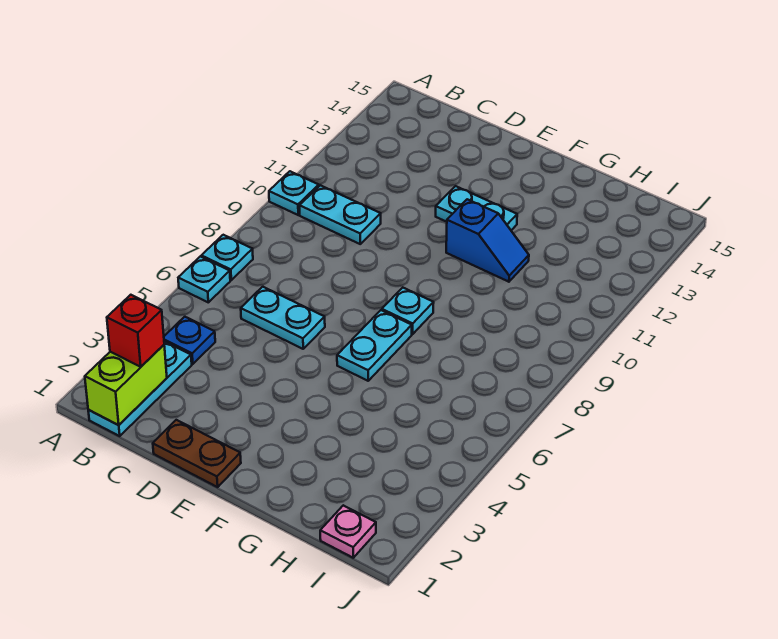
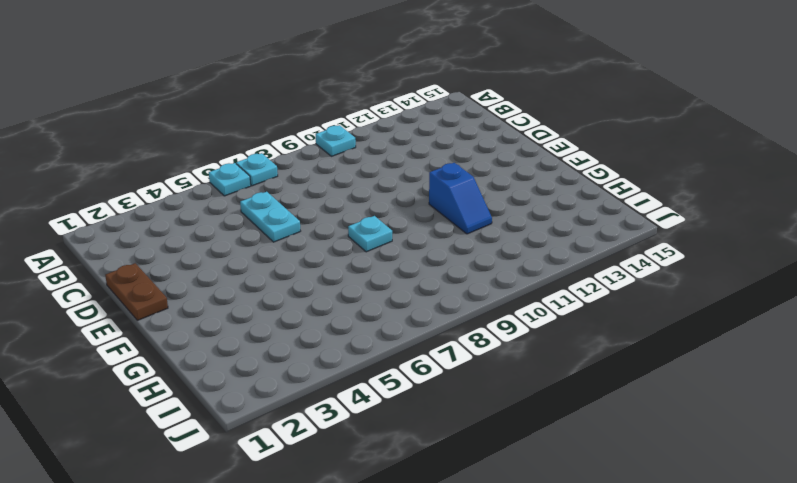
none -> cyan plate B1:B3 level 1
none -> blue plate B4 level 1
none -> cyan plate B10:C10 level 1

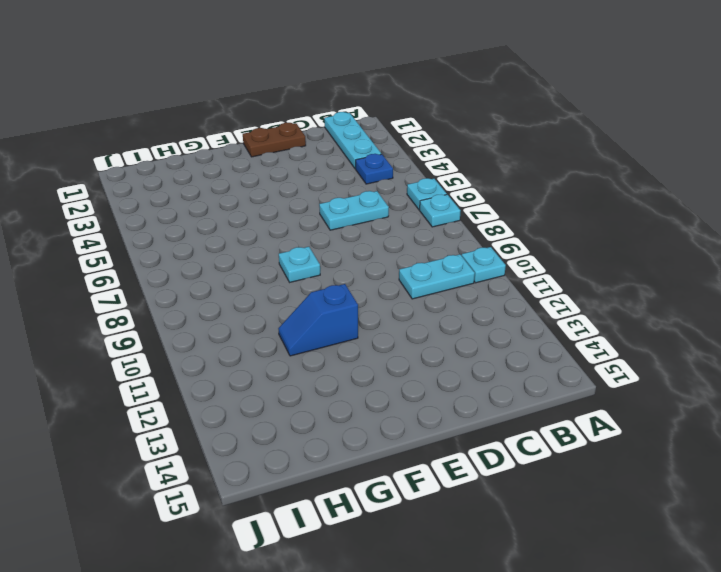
none -> cyan plate E12:F12 level 1
none -> cyan plate F6:F7 level 1
none -> pink plate I1 level 1

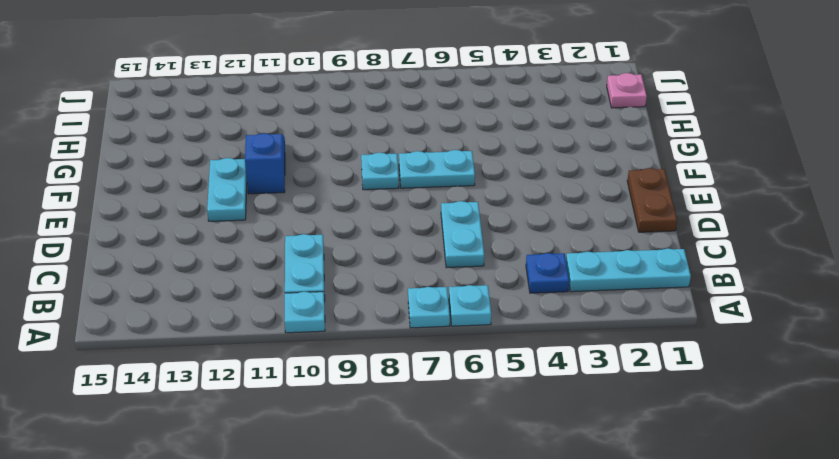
none -> lime brick B1:B2 level 2
none -> red brick B2 level 3

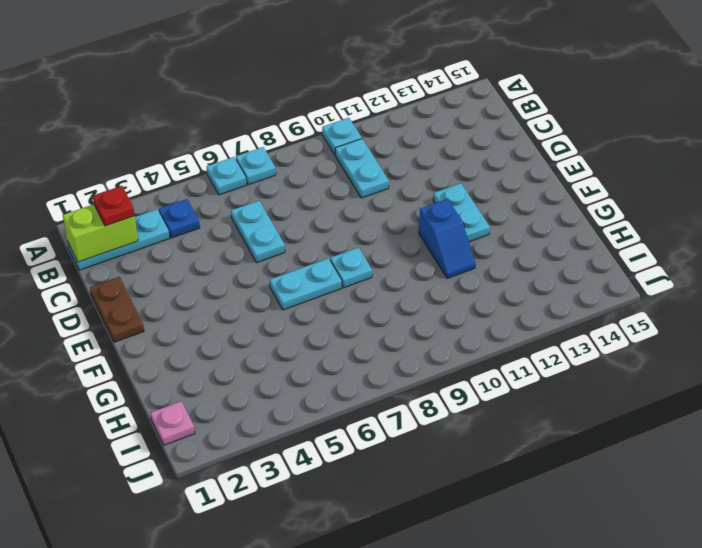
red plate B2 level 3 -> red brick B2 level 3

